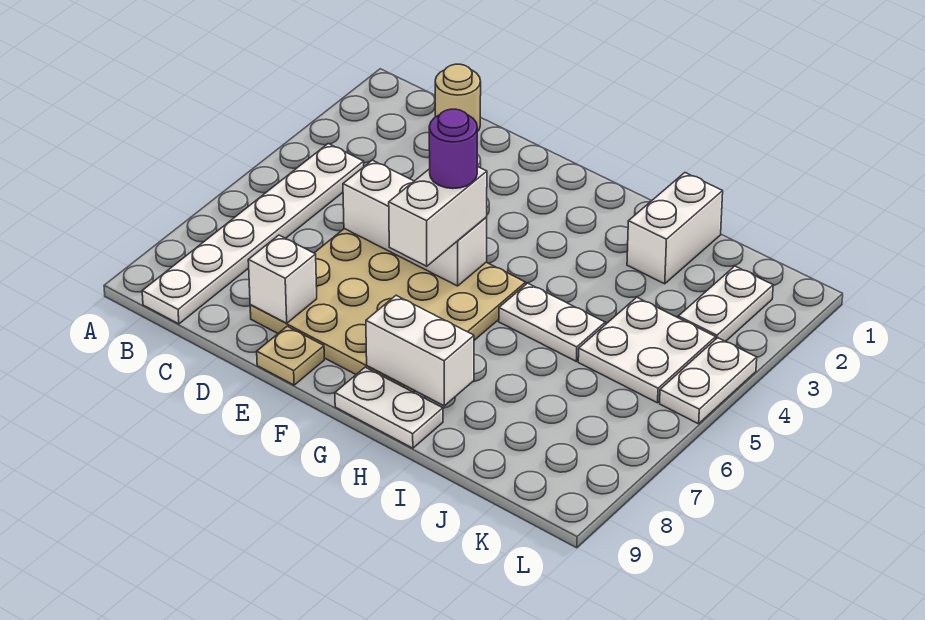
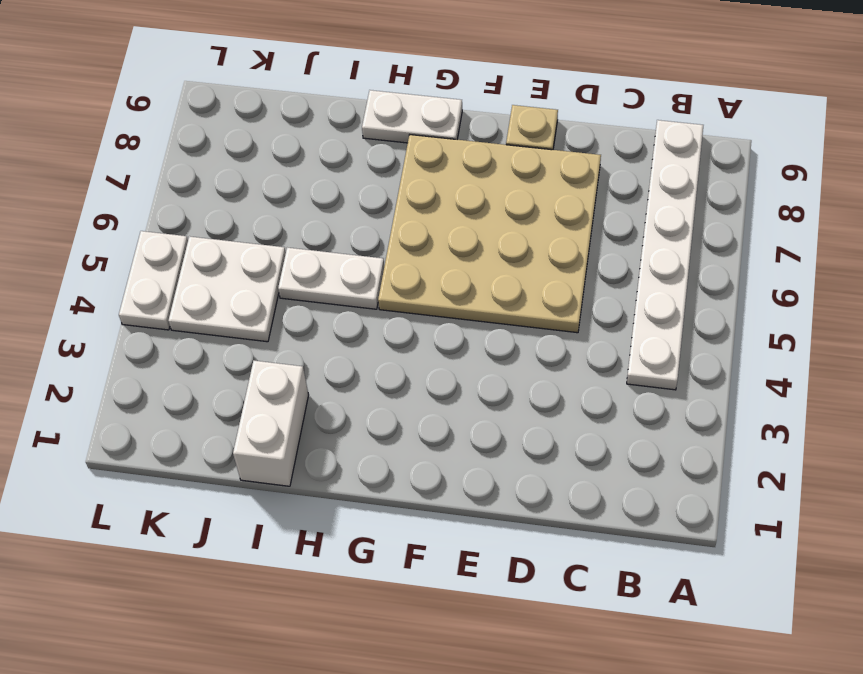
none -> tan round brick C1 level 1
none -> white plate K2:K3 level 1
none -> white brick D5:F5 level 2

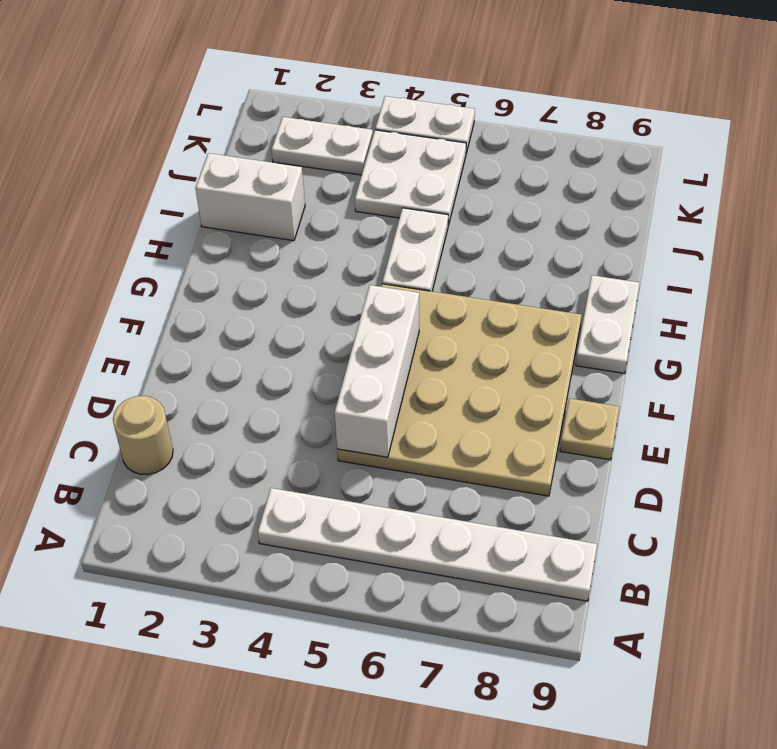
none -> white brick D8 level 2
none -> white brick G8:H8 level 2
none -> white brick F5:F6 level 3

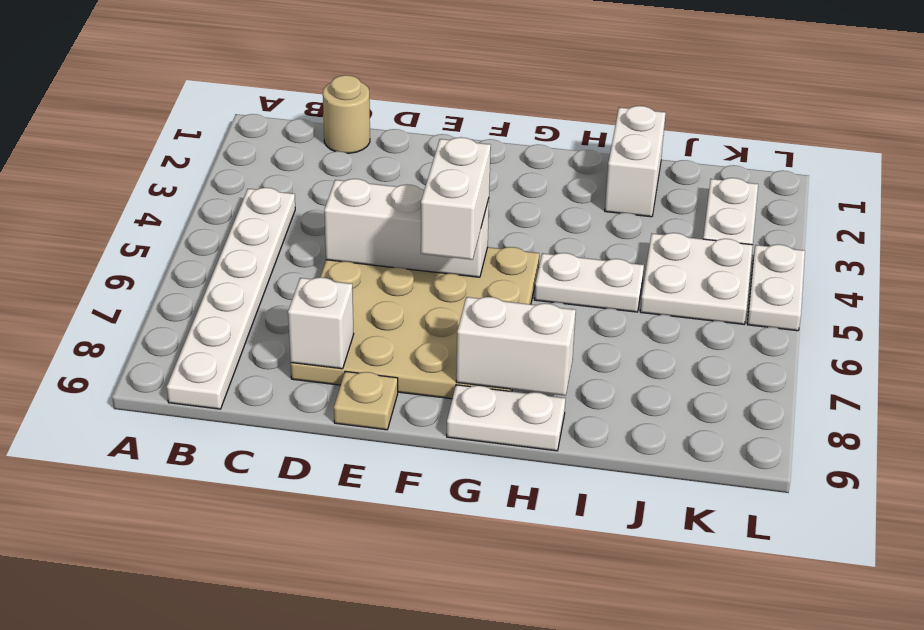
none -> purple round brick F5 level 4

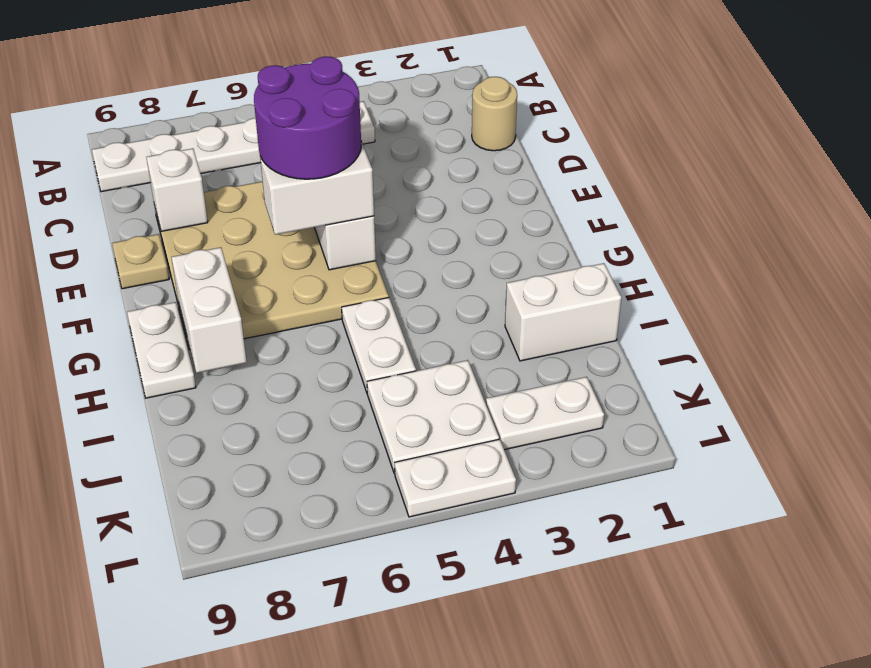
purple round brick E5:F6 level 4 -> purple round brick F5 level 4

